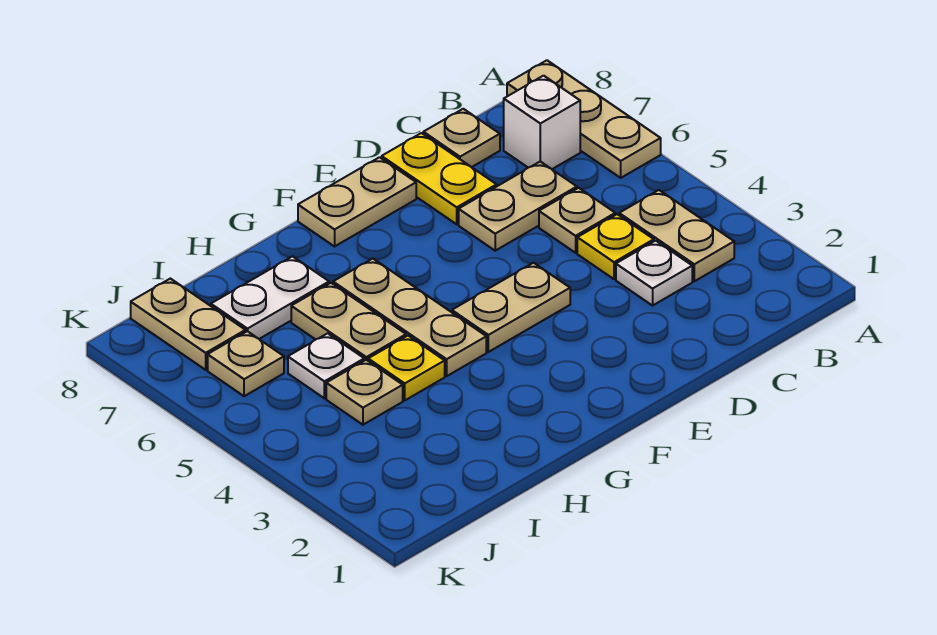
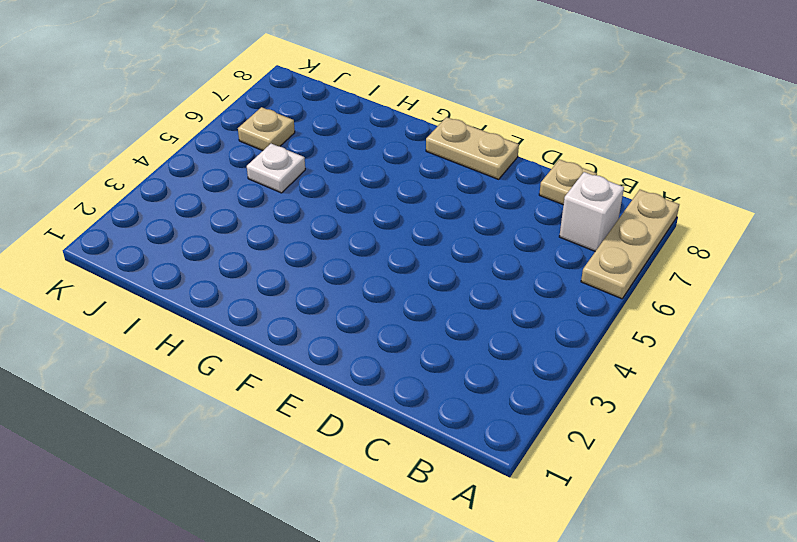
none -> tan plate B3:B4 level 1
none -> white plate C3 level 1
none -> yellow plate C4 level 1

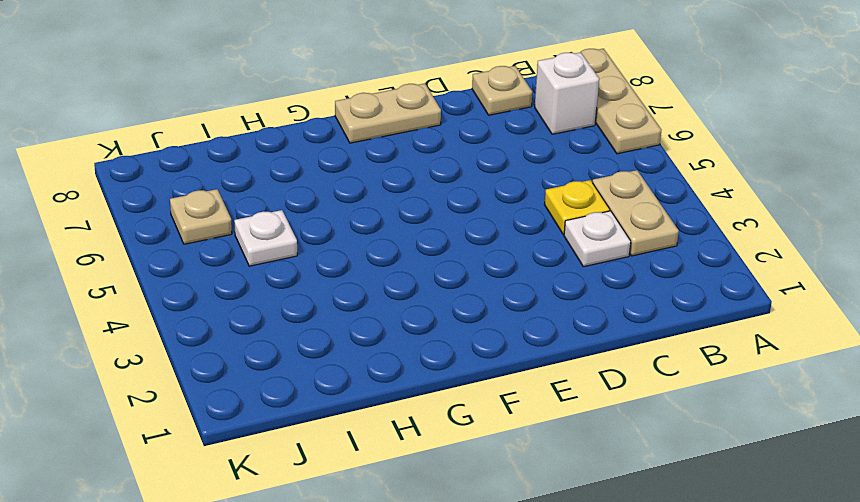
none -> tan plate C5 level 1
none -> tan plate C6:D6 level 1
none -> yellow plate D7:D8 level 1

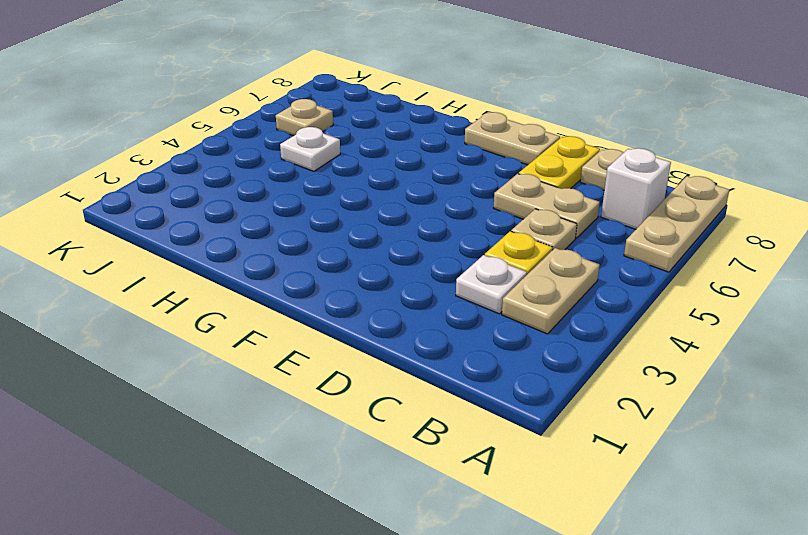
none -> tan plate E4:F4 level 1
none -> tan plate G4:G6 level 1
none -> yellow plate H4 level 1

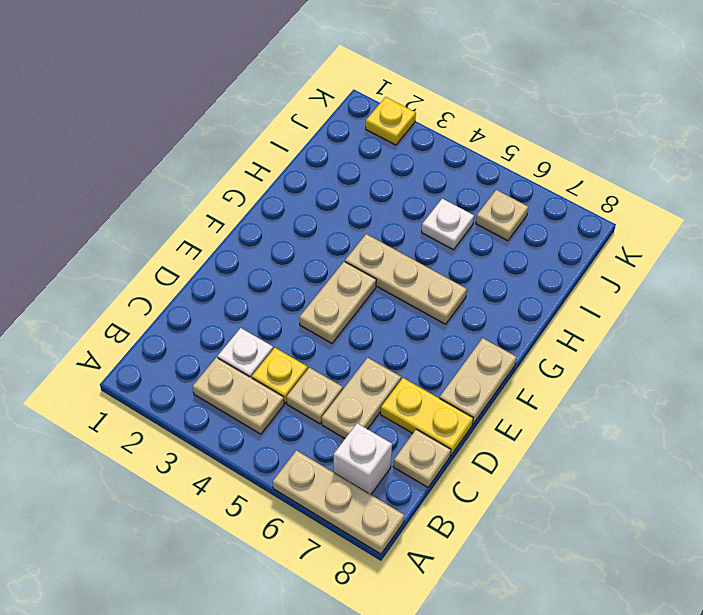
yellow plate K2 level 1 -> yellow plate H4 level 1
none -> tan plate H5:H6 level 1
none -> white plate H7:I7 level 1
none -> tan plate I4 level 1

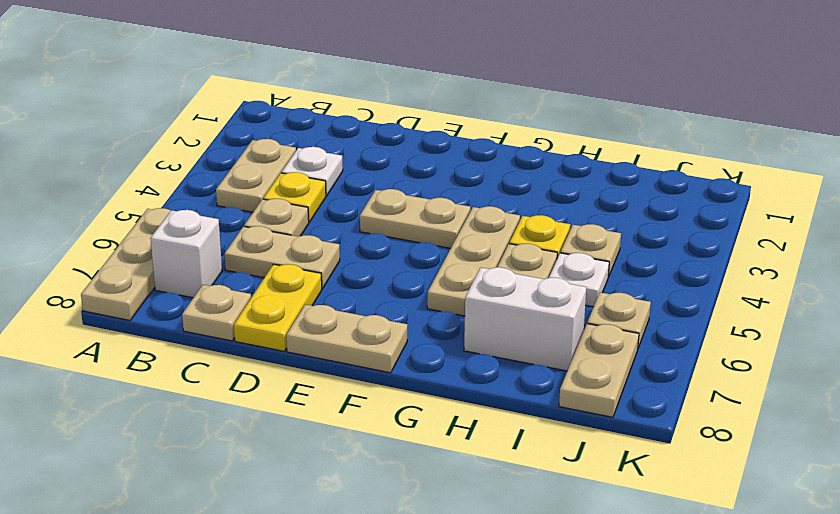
white brick H7:I7 level 1 -> white plate H7:I7 level 1

